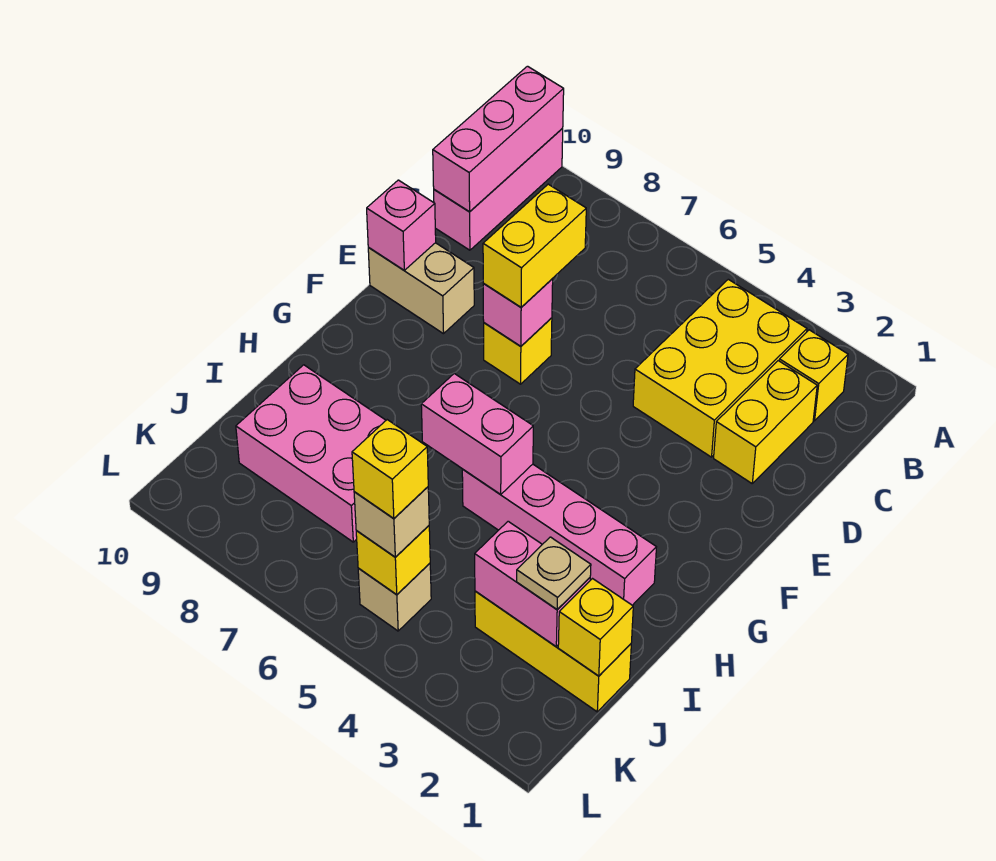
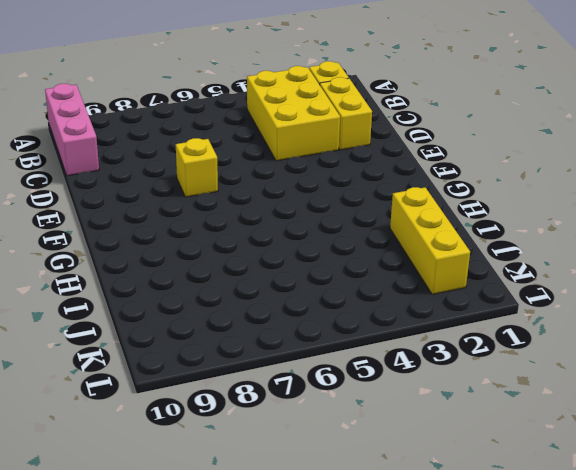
yellow brick I2:K2 level 1 -> yellow brick J1:J3 level 1
none -> tan brick E9:E10 level 1
none -> pink brick H2:H5 level 1
none -> pink brick I7:J9 level 1

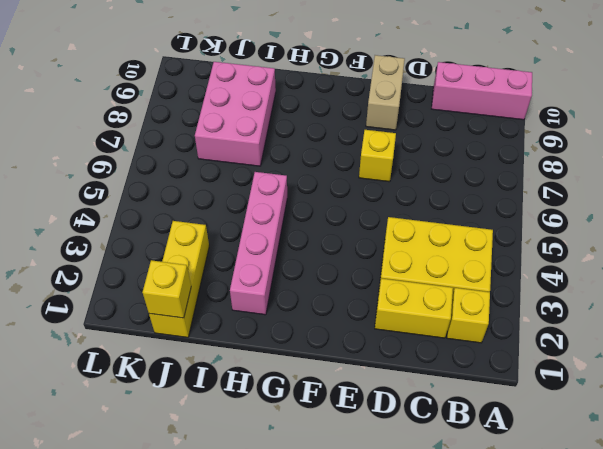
none -> tan brick K5 level 1
none -> pink brick A10:C10 level 2
none -> pink brick E7 level 2

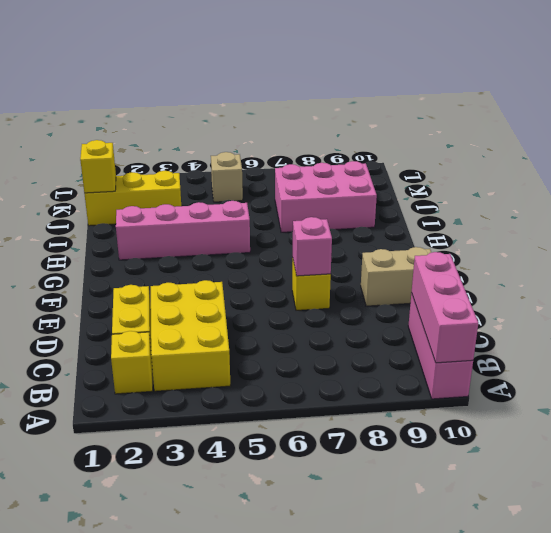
none -> pink brick E10 level 2
none -> pink brick H5:H6 level 2
none -> pink brick J2:J3 level 2

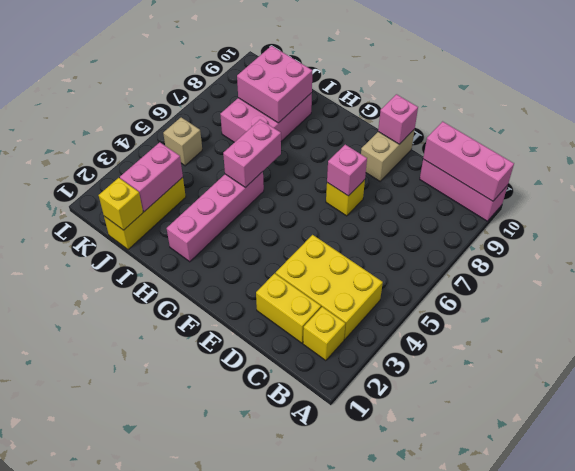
pink brick I8:J9 level 2 -> none
none -> yellow brick K5 level 2
none -> yellow brick D7:E7 level 3
none -> tan plate J2 level 3

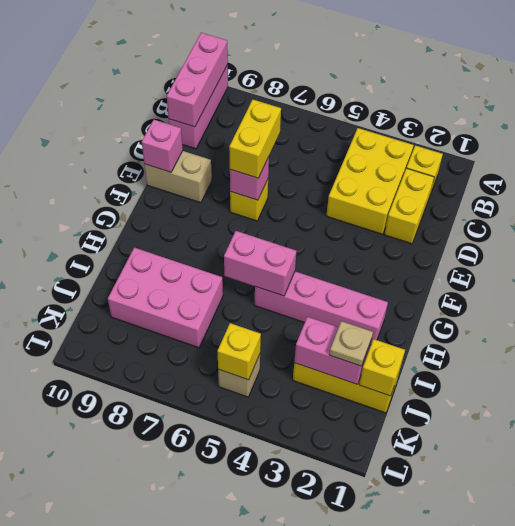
none -> tan brick K5 level 3
none -> yellow brick K5 level 4

